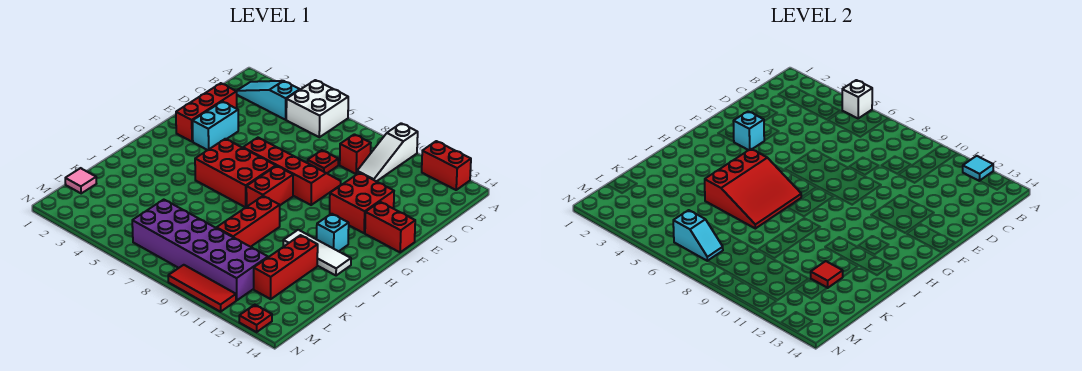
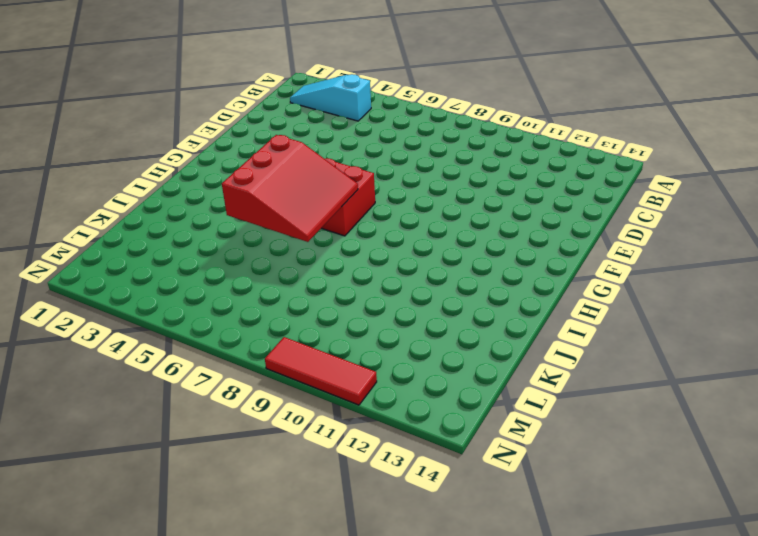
none -> white brick A5:B6 level 1
none -> white slope A10:C10 level 1 top A
none -> red brick A12:A13 level 1

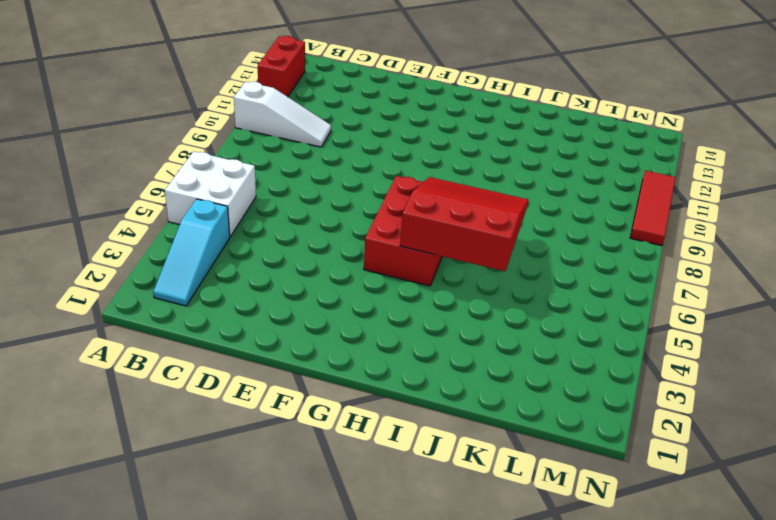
none -> red brick C9 level 1
none -> red brick D2:F2 level 1
none -> red plate D8 level 1

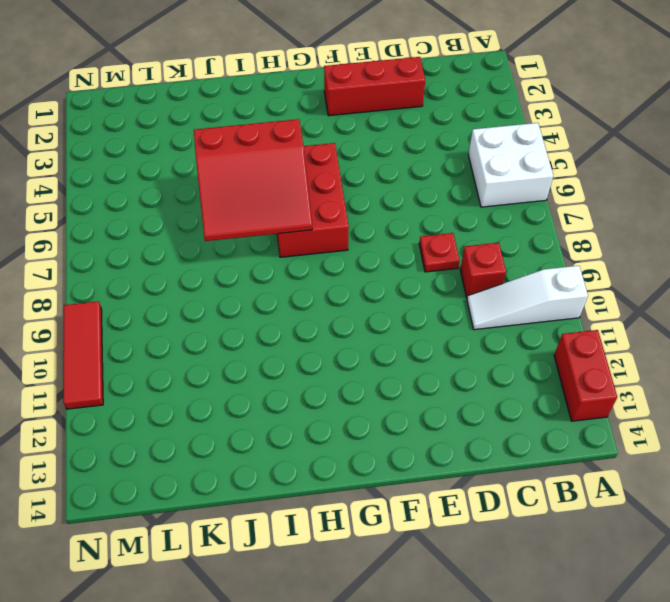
none -> cyan slope B2:B4 level 1 top 4
none -> cyan brick E3:F3 level 1
none -> red slope E6:F9 level 1 top F

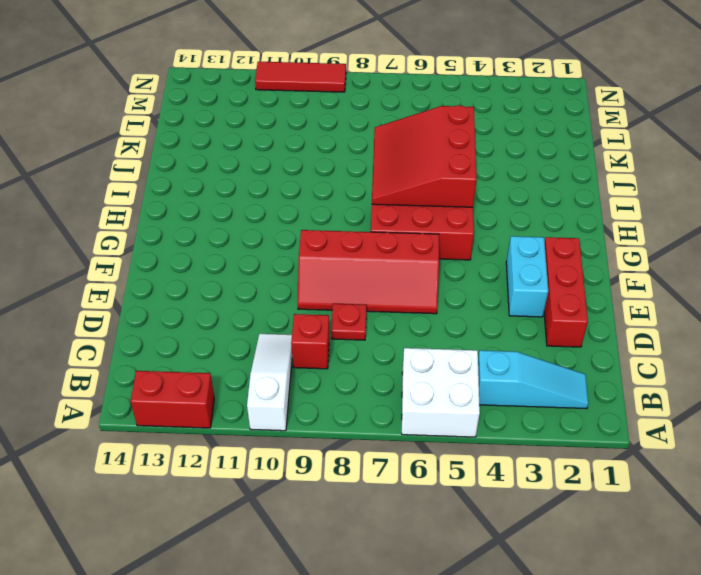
none -> red brick E11:F12 level 1
none -> red brick F13:F14 level 1
none -> red brick G8:H8 level 1

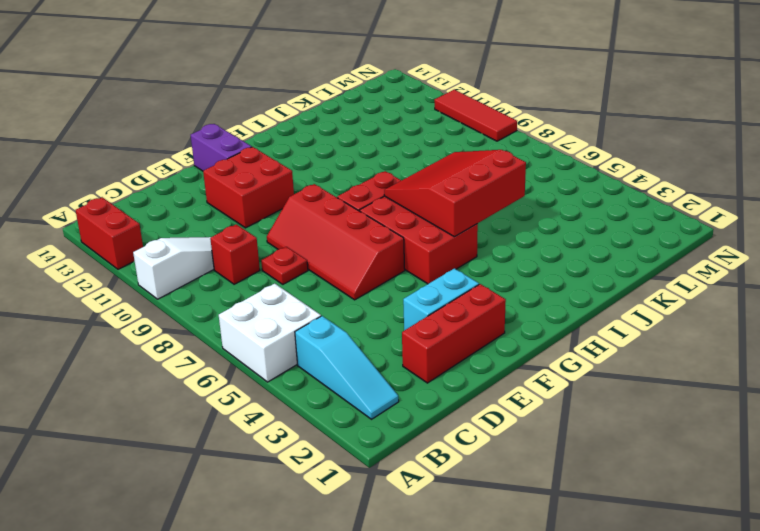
purple brick F13:F14 level 1 -> red brick F13:F14 level 1
none -> cyan brick H12 level 1
none -> red brick I9:K9 level 1
none -> white tile I11:I13 level 1

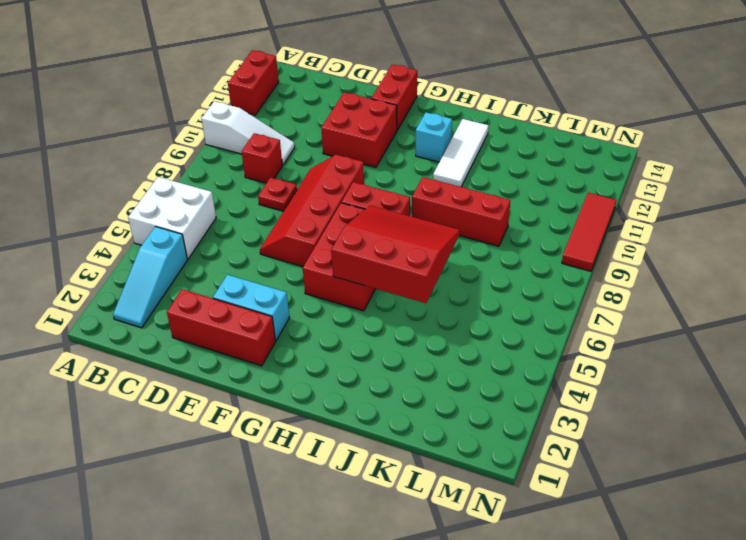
none -> red brick J12:L12 level 1
none -> pink tile L1 level 1
none -> purple brick L6:M11 level 1

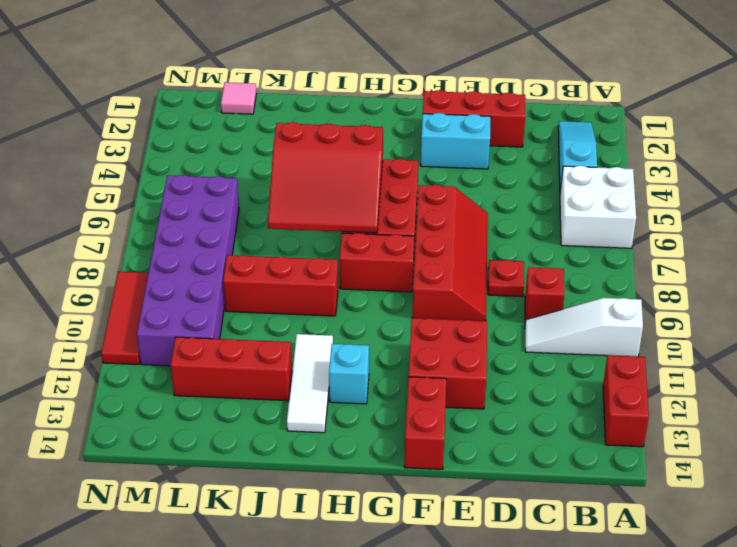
none -> red plate N13 level 1
none -> white brick A5 level 2
none -> cyan tile A12 level 2

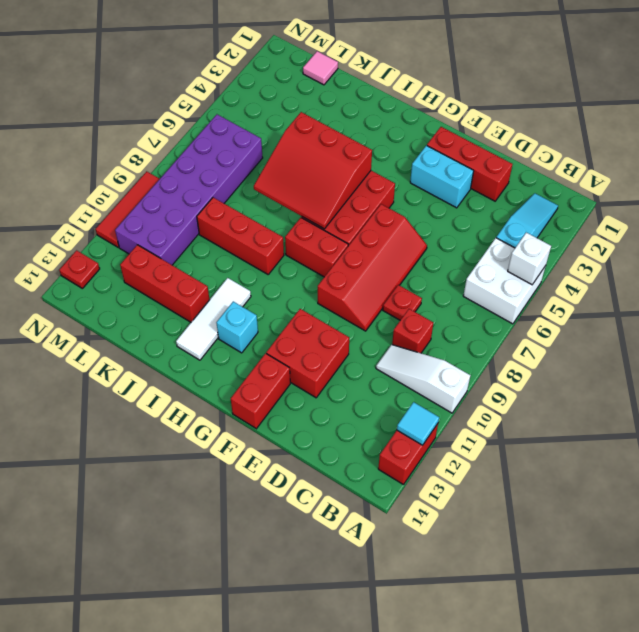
none -> cyan brick F3 level 2
none -> red tile K12 level 2
none -> cyan slope M6:M7 level 2 top 6

